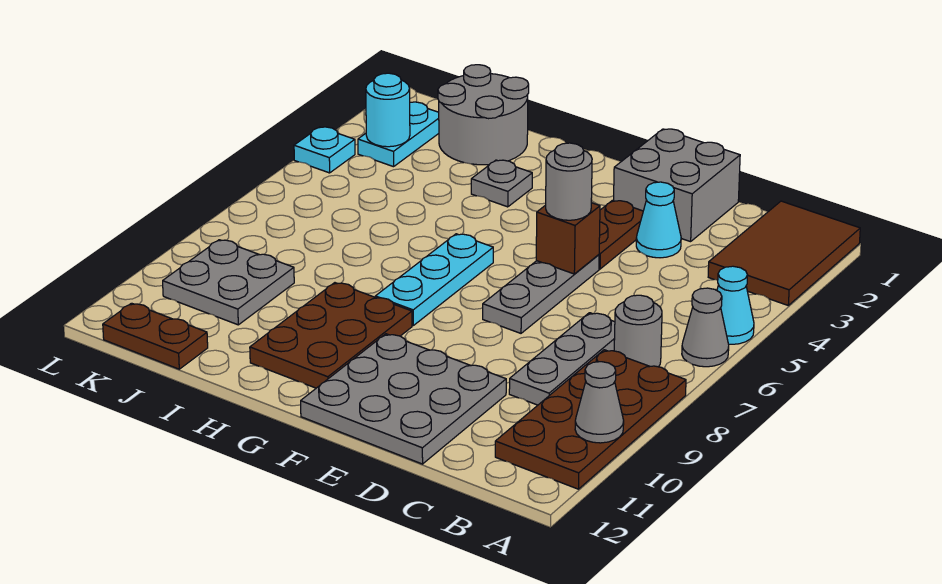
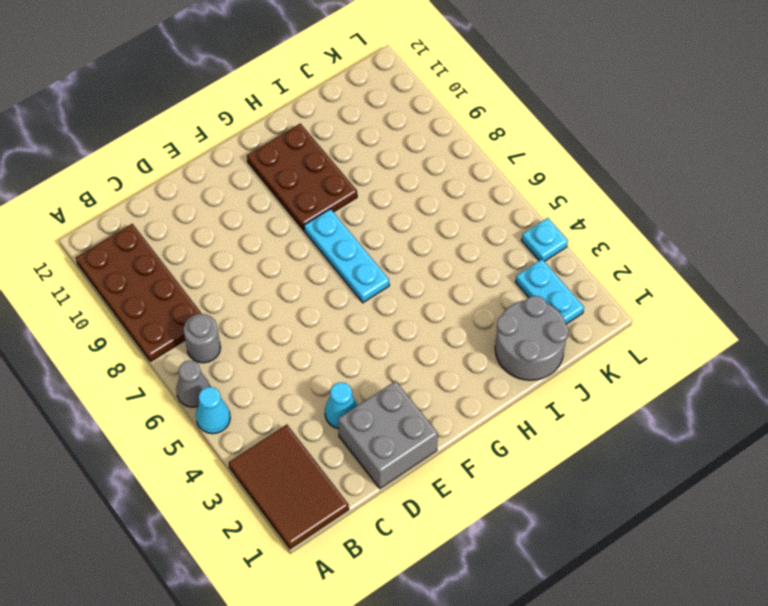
none -> grey plate C7:C9 level 1
none -> grey plate D10:F12 level 1
none -> brown plate E3:E4 level 1

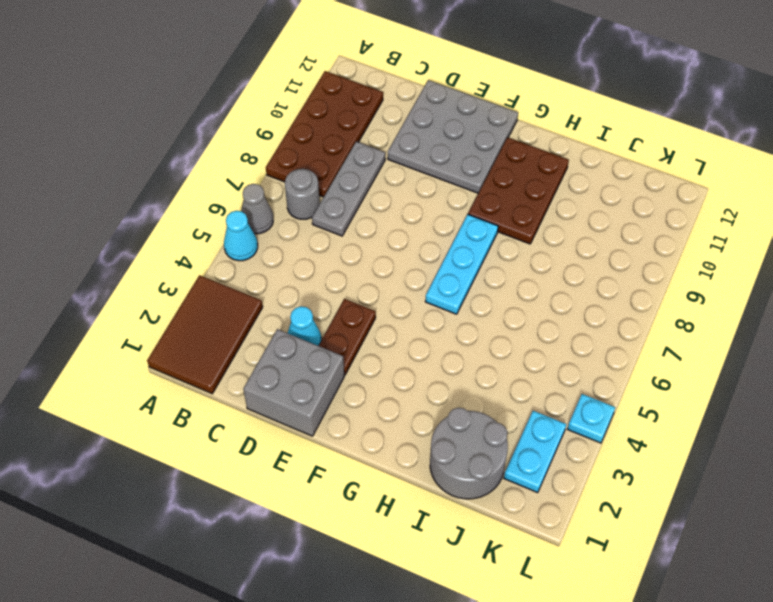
none -> grey plate E5:E7 level 1
none -> grey plate H3 level 1
none -> grey plate J9:K10 level 1

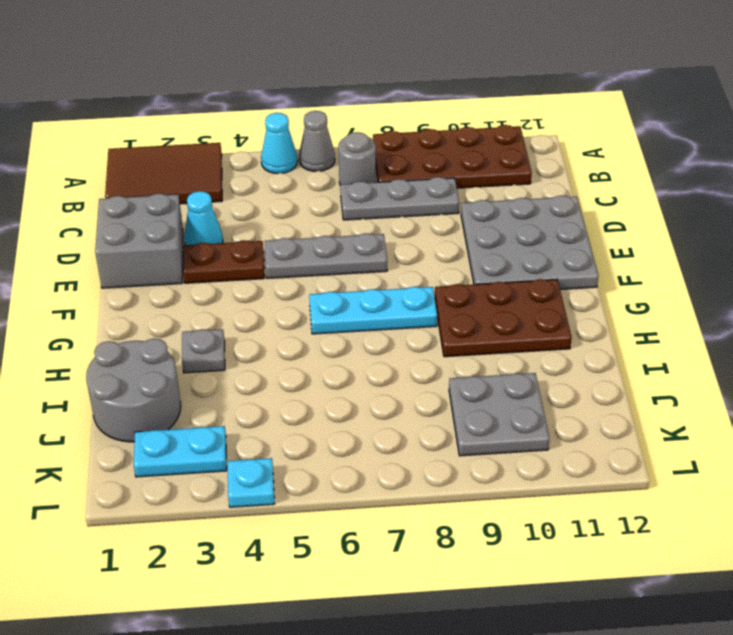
none -> brown plate J12:K12 level 1
none -> grey cone A10 level 2
none -> brown brick E5 level 2

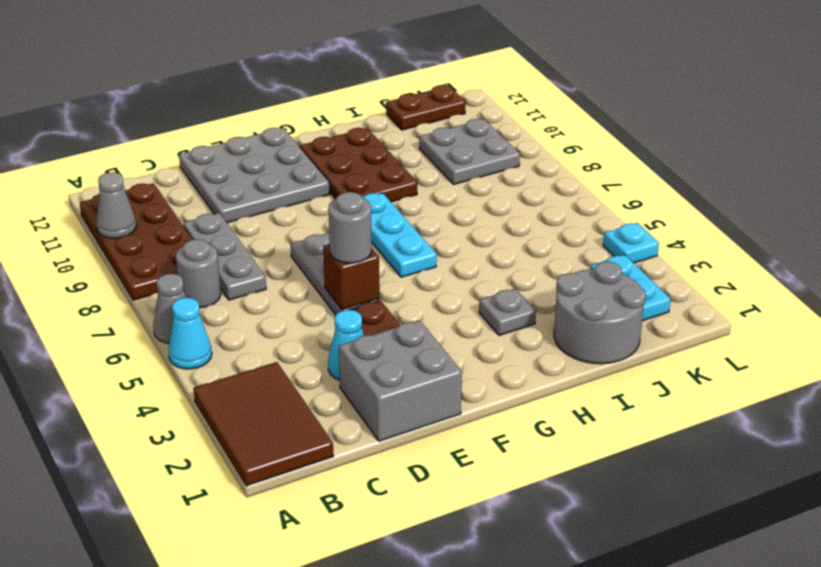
none -> cyan round brick K3 level 2

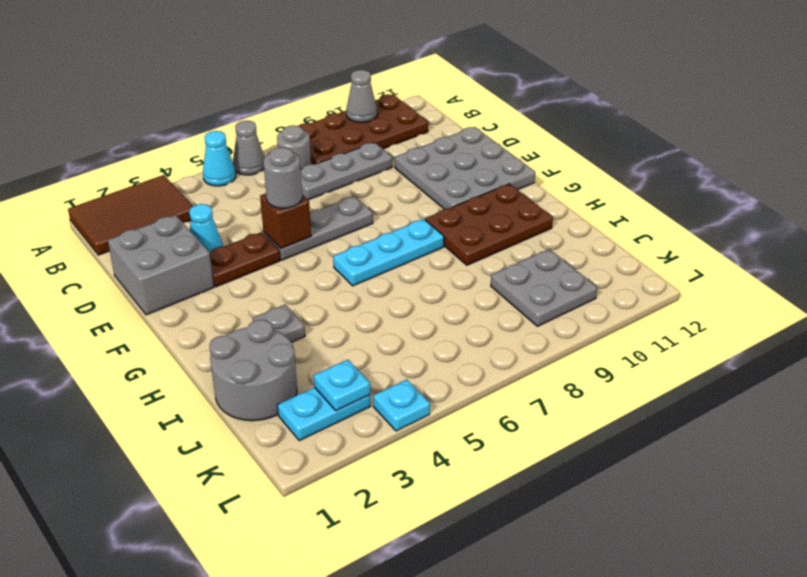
cyan plate K3 level 2 -> cyan round brick K3 level 2
none -> brown plate J12:K12 level 1

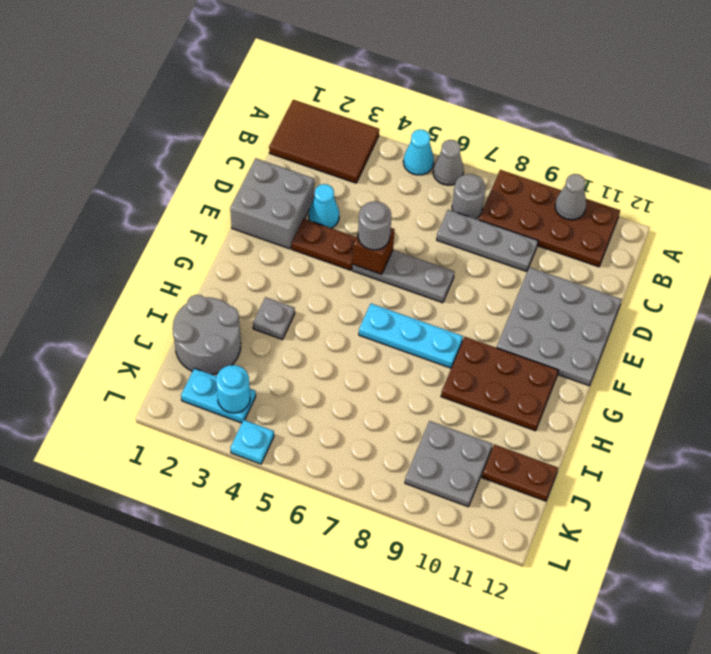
brown plate J11:J12 level 1 -> brown plate J12:K12 level 1

